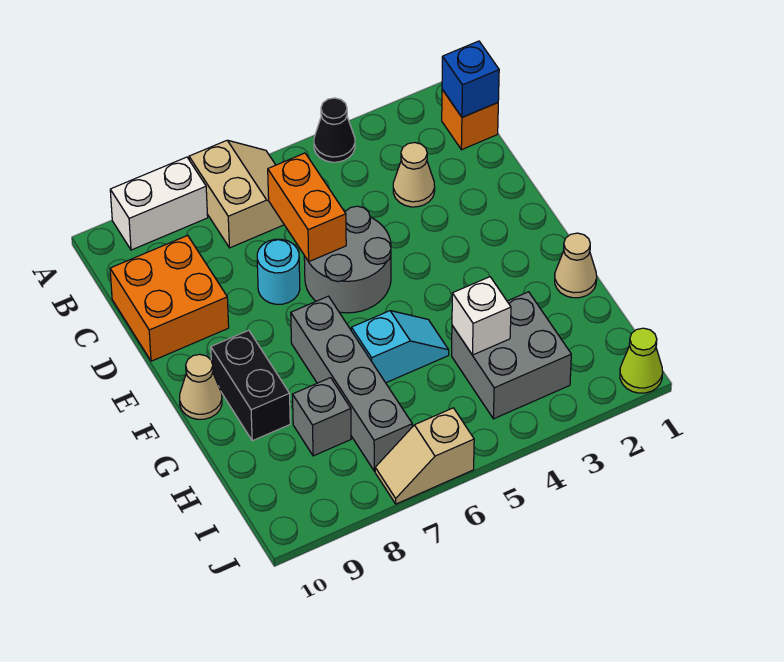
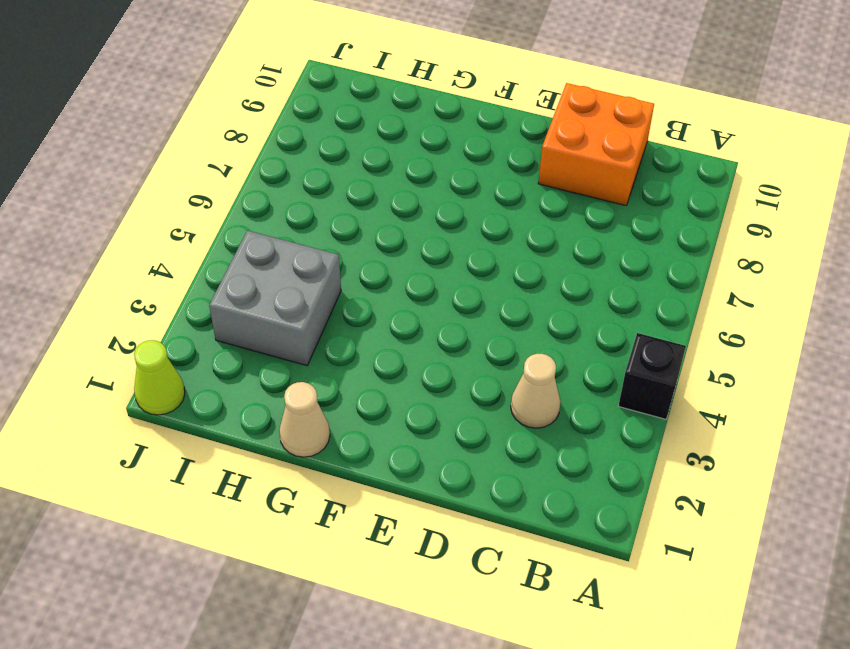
black brick A4 level 1 -> black cone A4 level 1
none -> tan slope A6:B7 level 1 top 7
none -> white brick A8:A9 level 1
none -> orange brick B1 level 1

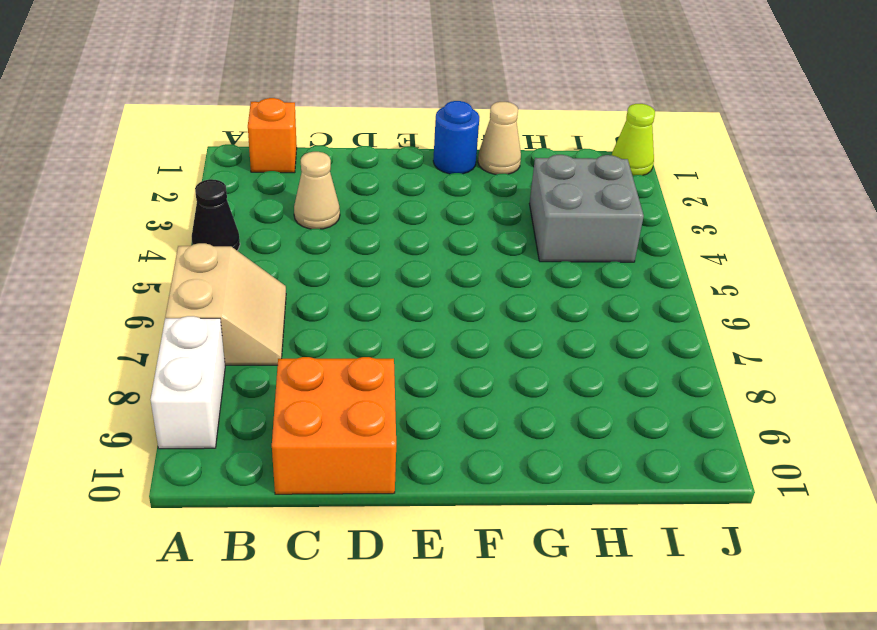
tan slope A6:B7 level 1 top A -> tan slope A6:B7 level 1 top 7
blue round brick F1 level 1 -> none
none -> grey round brick D5:E6 level 1
none -> cyan round brick D7 level 1
none -> grey brick F7:I7 level 1

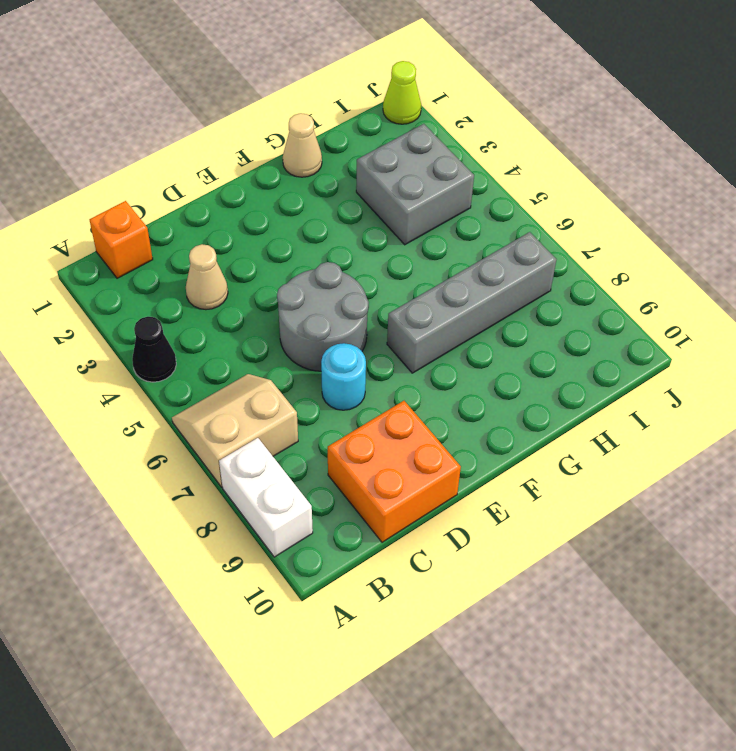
none -> black brick F9:G9 level 1
none -> tan cone F10 level 1
none -> cyan slope G5:G6 level 1 top 6

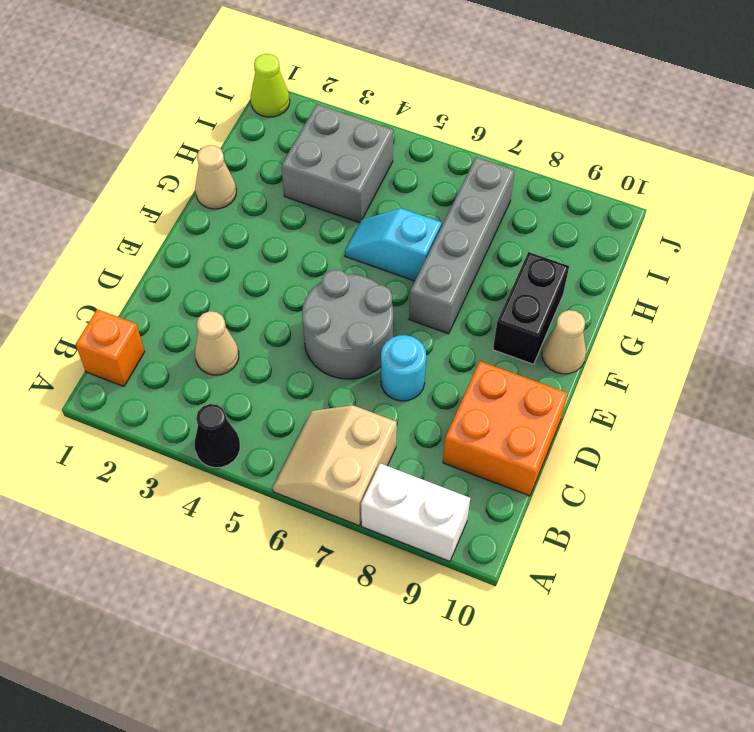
none -> grey brick H8 level 1
none -> tan slope J6:J7 level 1 top 6
none -> blue brick B1 level 2

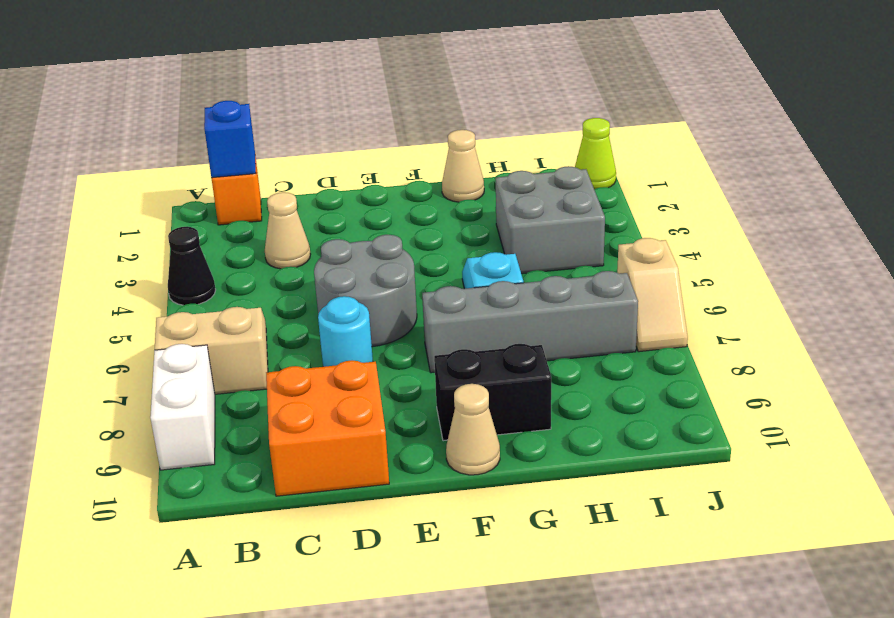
none -> grey brick H8 level 1
none -> orange brick C6:D6 level 2
none -> white brick H4 level 2

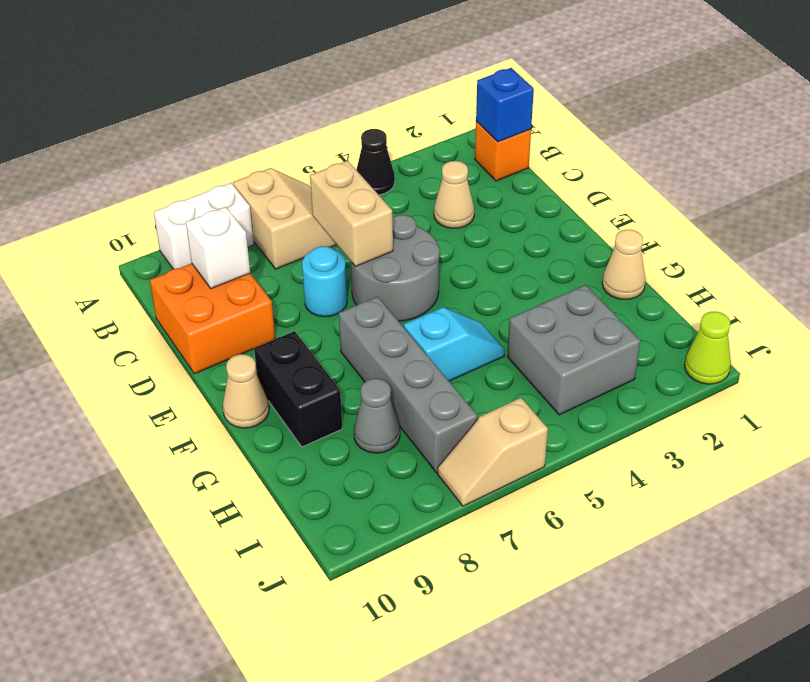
tan brick C6:D6 level 2 -> orange brick C6:D6 level 2
white brick C9 level 2 -> white brick H4 level 2
grey cone H8 level 1 -> grey brick H8 level 1

